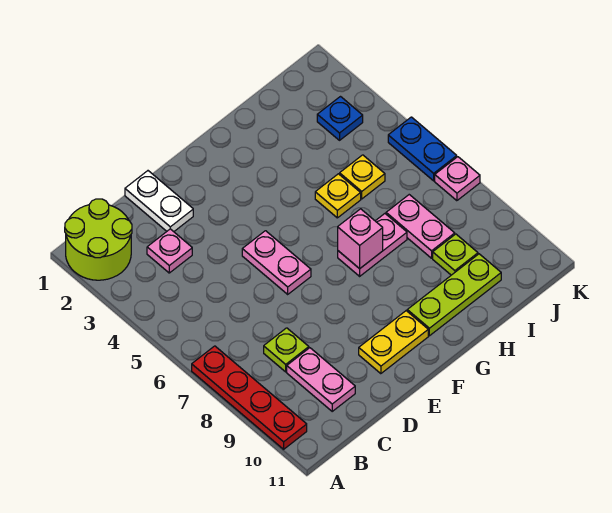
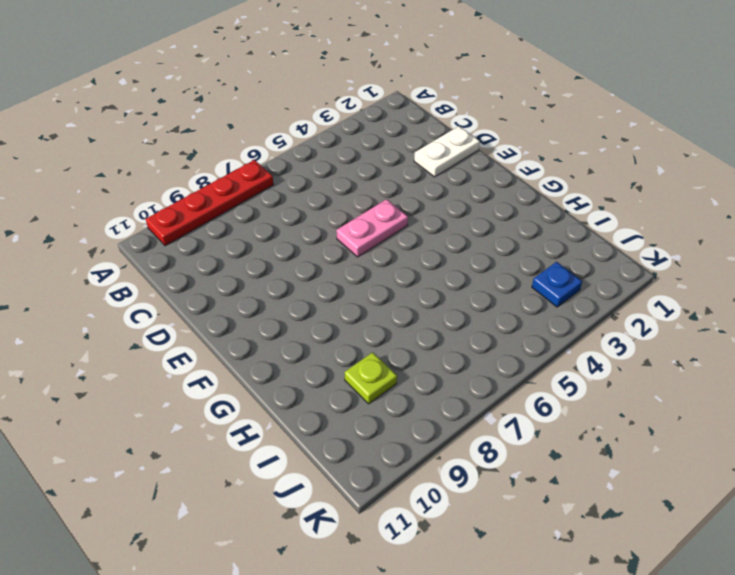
none -> lime round brick A1:B2 level 1
none -> pink plate C3 level 1
none -> lime plate C8 level 1

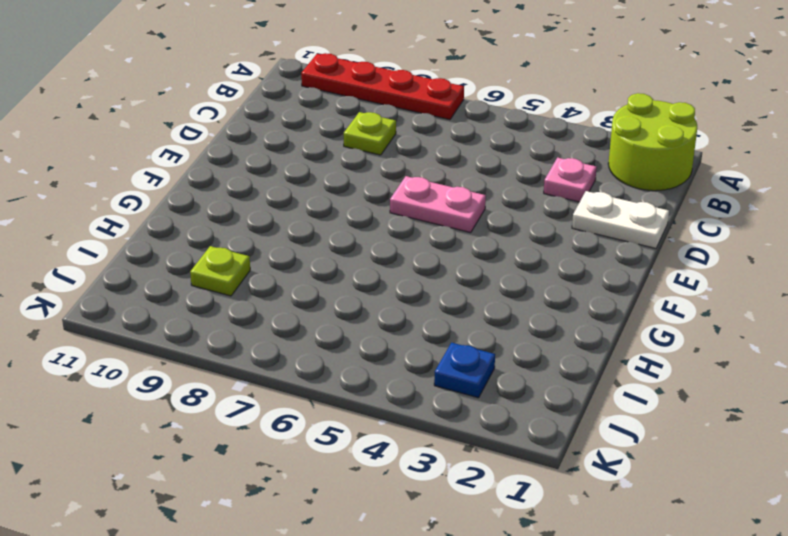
none -> pink plate C9:C10 level 1
none -> yellow plate E10:F10 level 1
none -> pink plate G7:H7 level 1

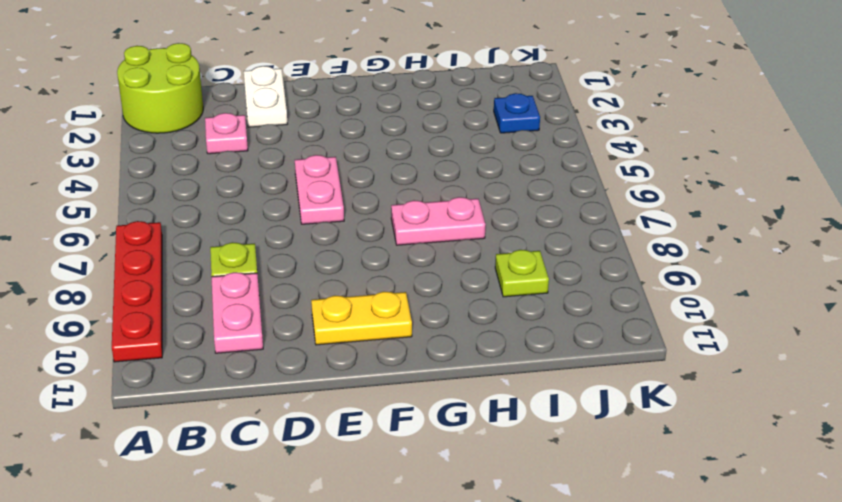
none -> lime plate G10:I10 level 1
none -> yellow plate H5 level 1
none -> yellow plate I5 level 1

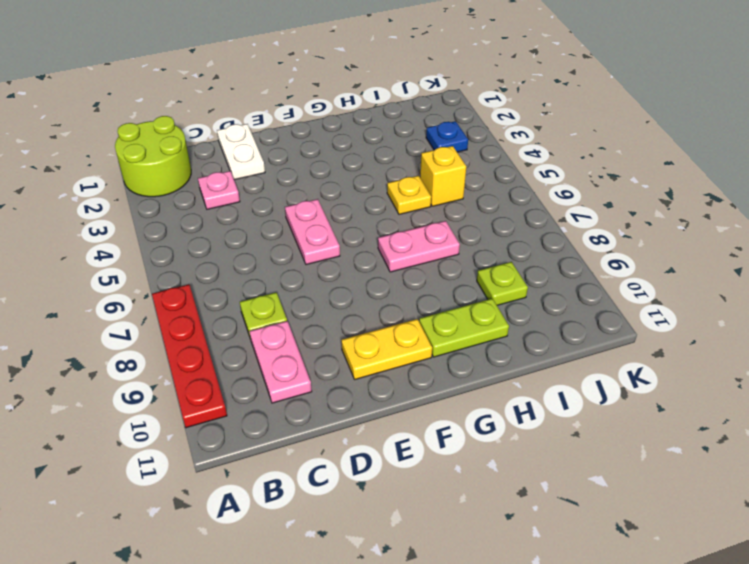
lime plate G10:H10 level 1 -> lime plate G10:I10 level 1
yellow brick I5 level 1 -> yellow plate I5 level 1
none -> pink plate I7:I8 level 1
none -> blue plate K5:K6 level 1
none -> pink plate K7 level 1

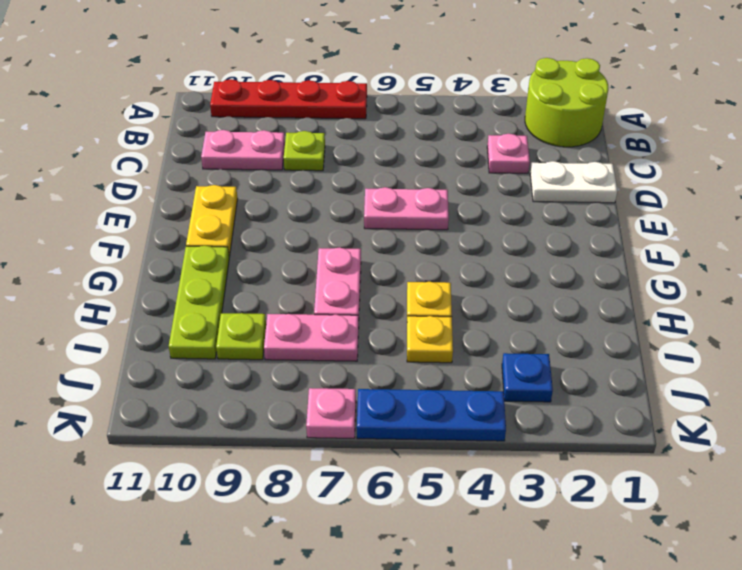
blue plate K4:K6 level 1 -> blue plate K5:K6 level 1
none -> pink brick G7 level 2

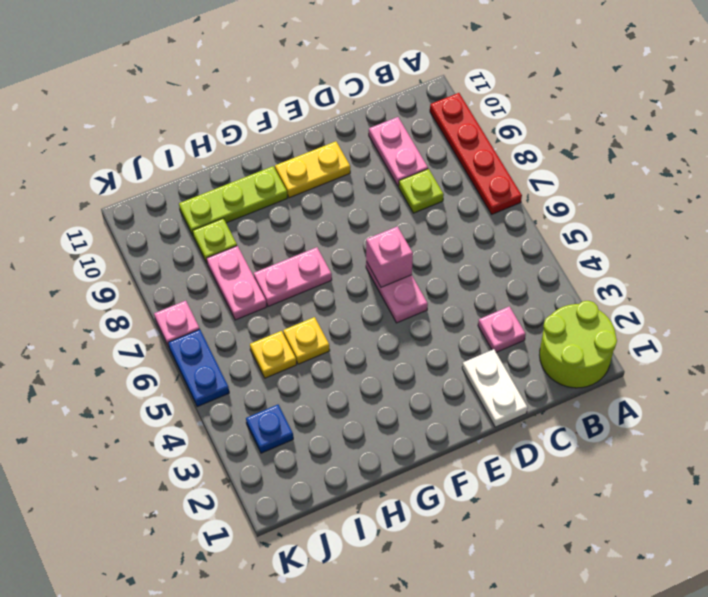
pink brick E6 level 2 -> pink brick G7 level 2

